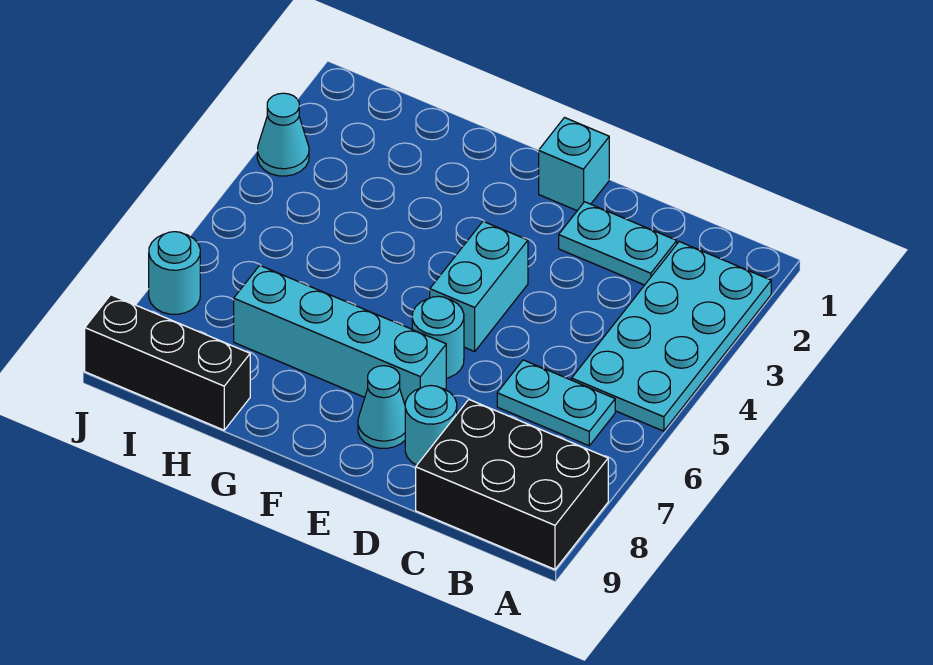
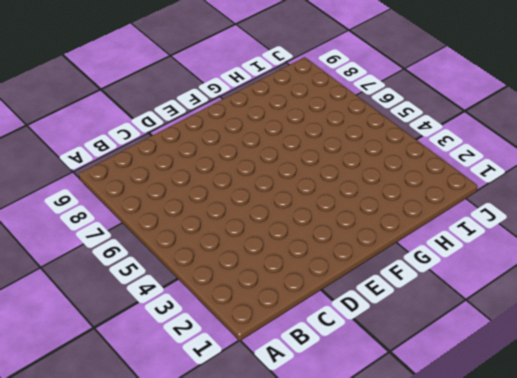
none -> cyan plate A2:B5 level 1
none -> black brick A8:C9 level 1
none -> cyan plate B6:C6 level 1

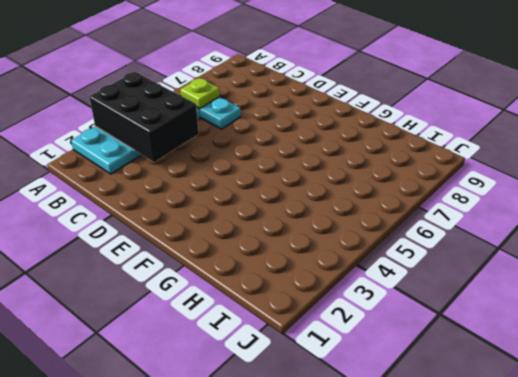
black brick A3:C4 level 2 -> black brick A8:C9 level 1
lime plate B6 level 2 -> none
none -> cyan plate C2:D2 level 1
none -> cyan round brick D8 level 1
none -> cyan brick E1 level 1

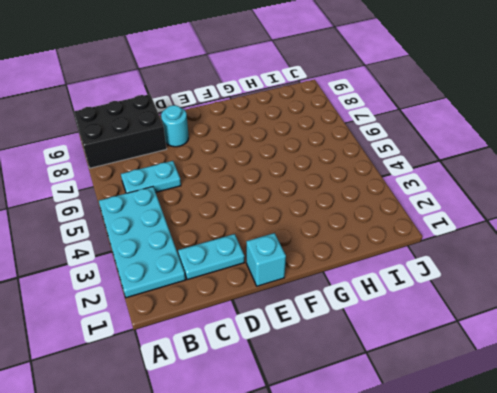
none -> cyan brick E4:E5 level 1
none -> cyan round brick E6 level 1
none -> cyan brick E7:H7 level 1

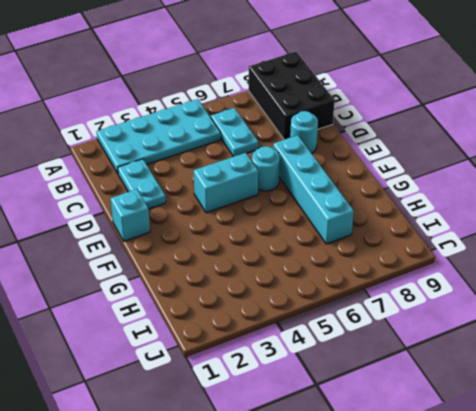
none -> cyan cone E8 level 1
none -> black brick H9:J9 level 1
none -> cyan cone J3 level 1

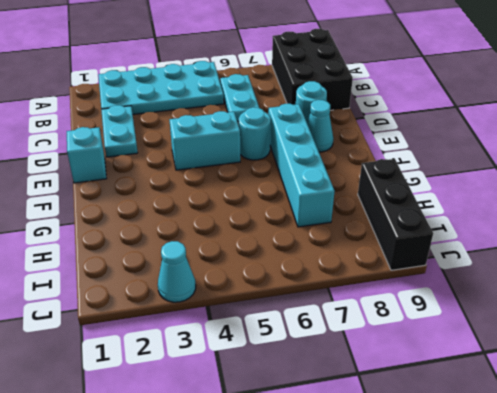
none -> cyan round brick J7 level 1

